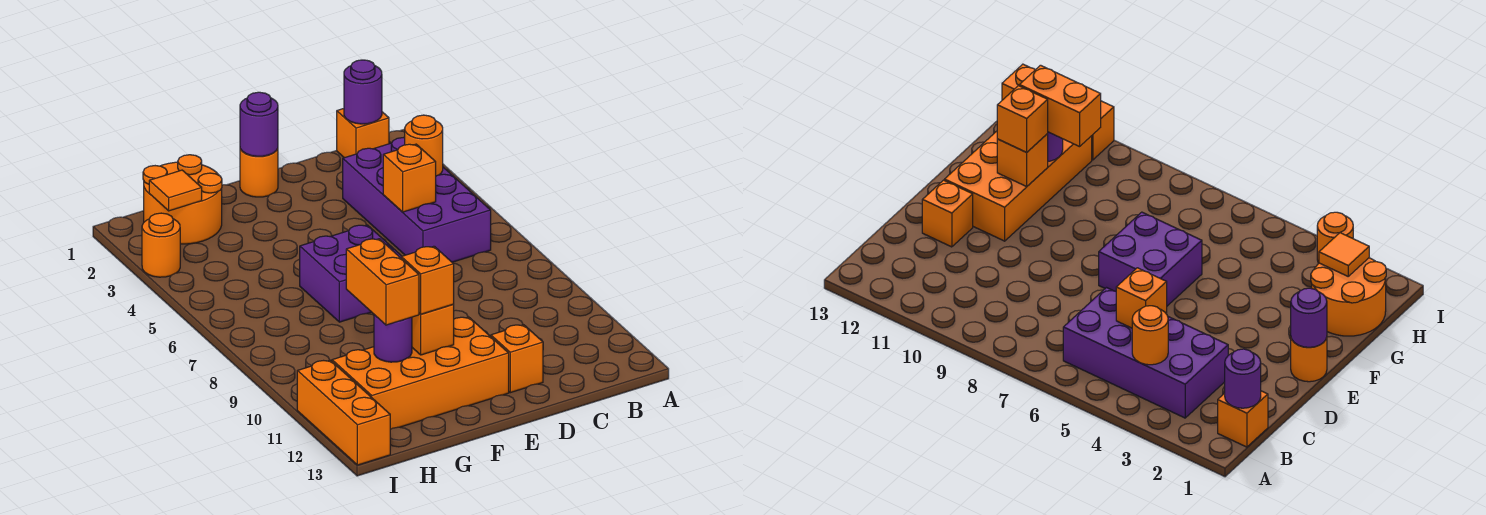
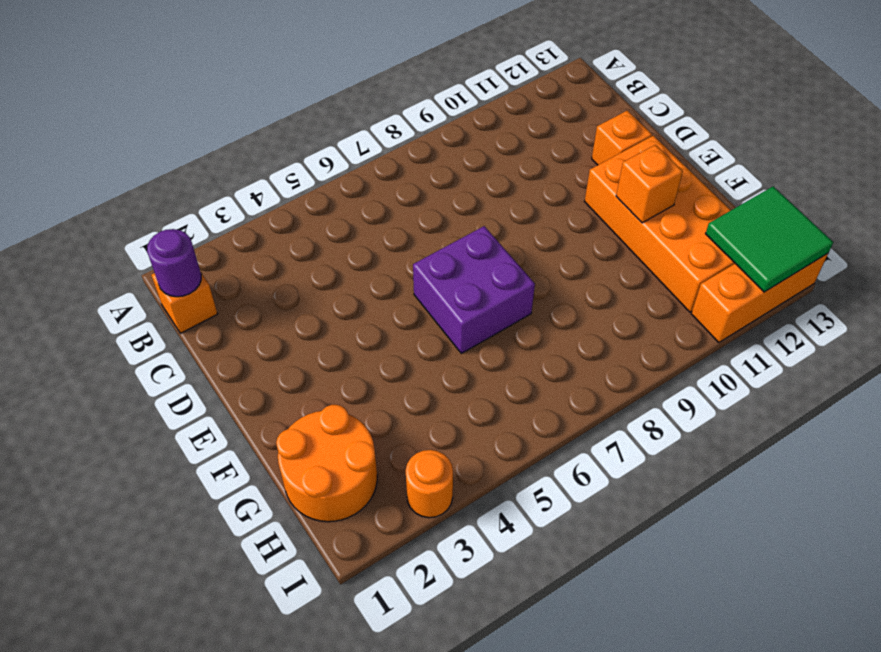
green tile H12:I13 level 2 -> none
none -> purple brick B3:C6 level 1
none -> orange round brick E1 level 1
none -> orange round brick B4 level 2

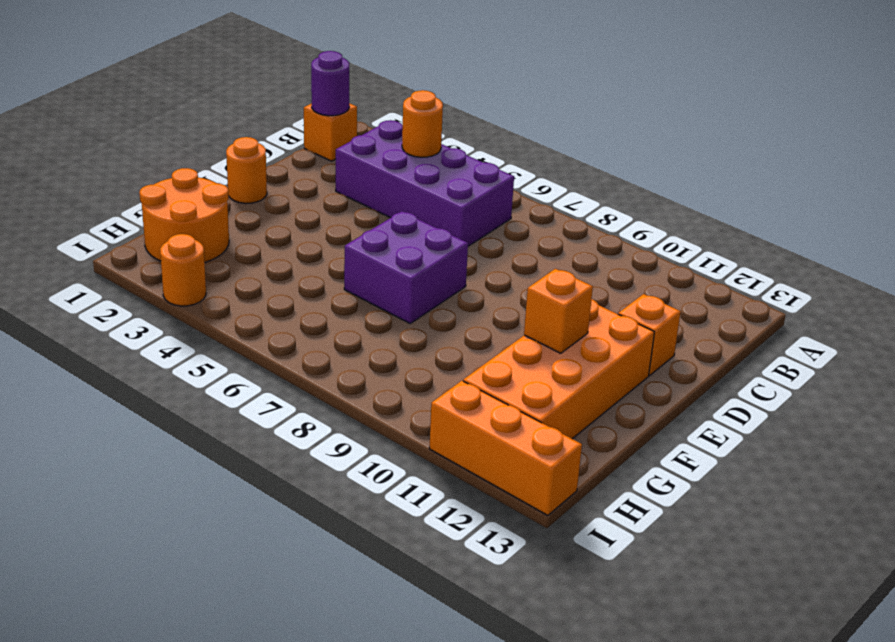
none -> orange brick C5 level 2
none -> purple round brick E1 level 2
none -> purple round brick G11 level 2

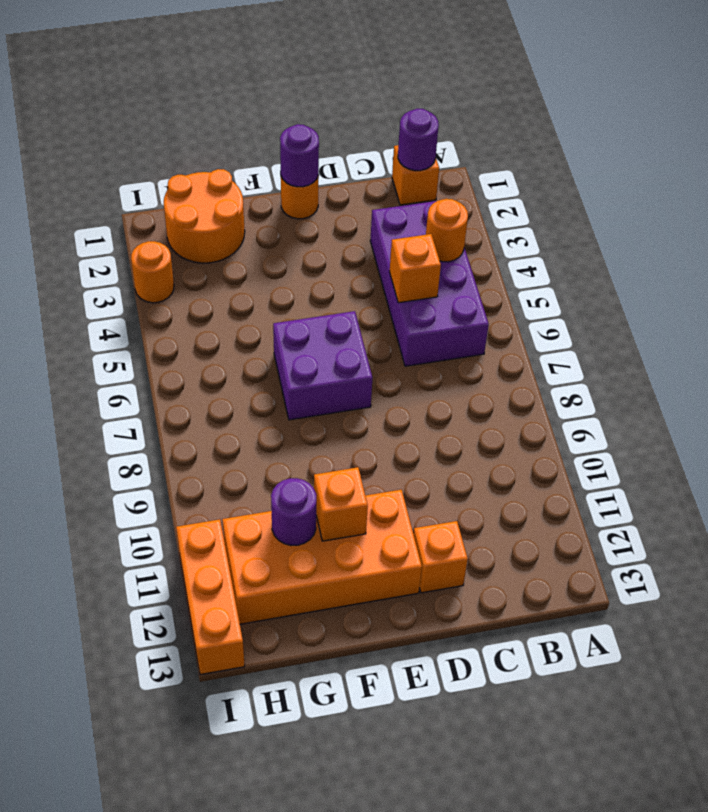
none -> orange tile H2 level 2
none -> orange brick F11 level 3
none -> orange brick G10:G11 level 3

